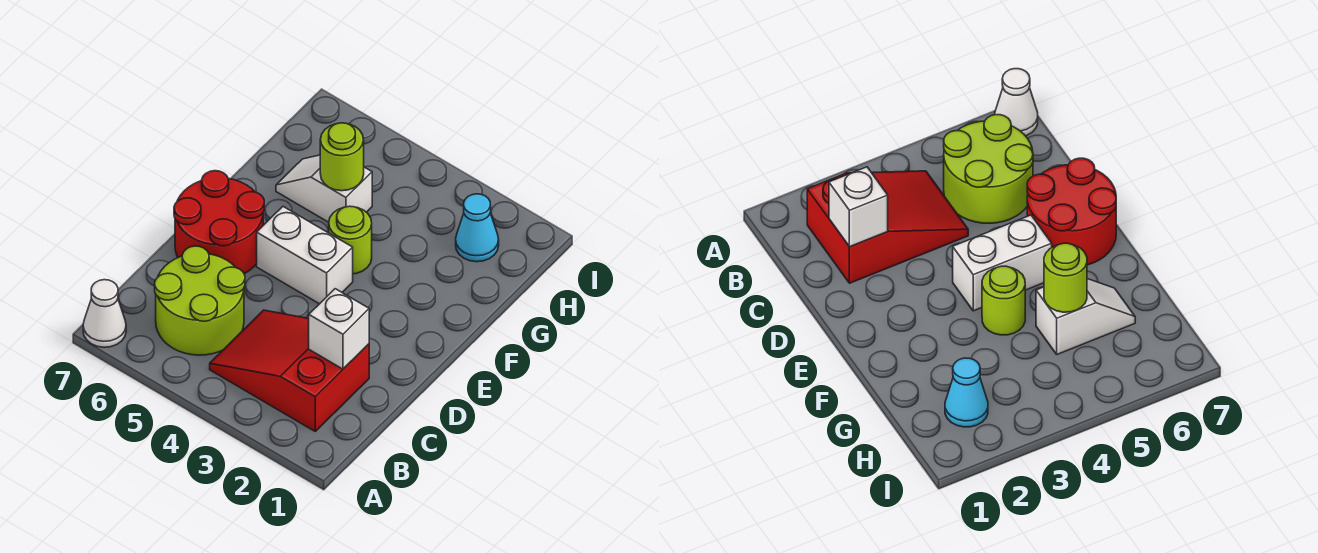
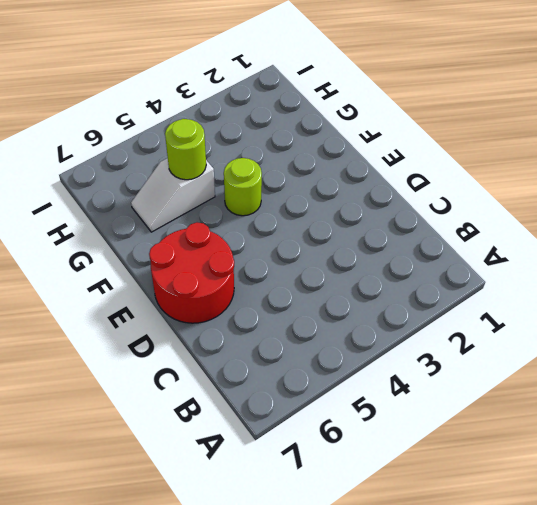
none -> white cone A7 level 1
none -> red slope B2:C4 level 1 top 2

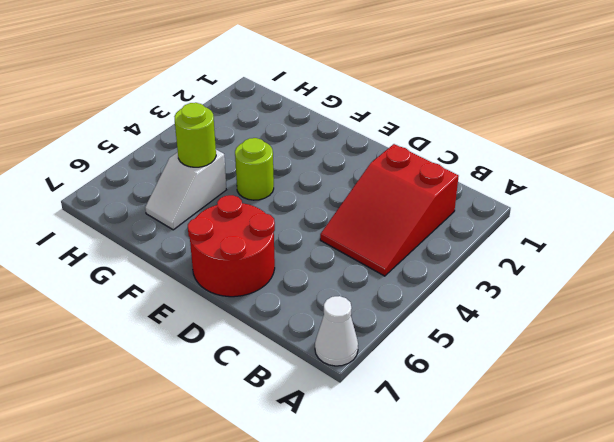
none -> lime round brick B5:C6 level 1
none -> white brick E4:E5 level 1

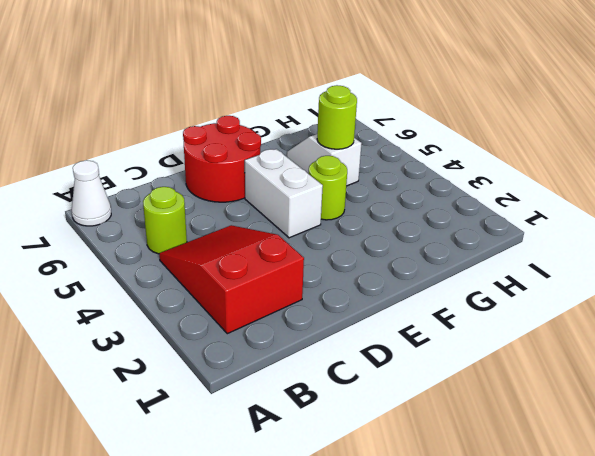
lime round brick B5 level 1 -> lime round brick B5:C6 level 1
none -> cyan cone H2 level 1
none -> white brick C2 level 2

